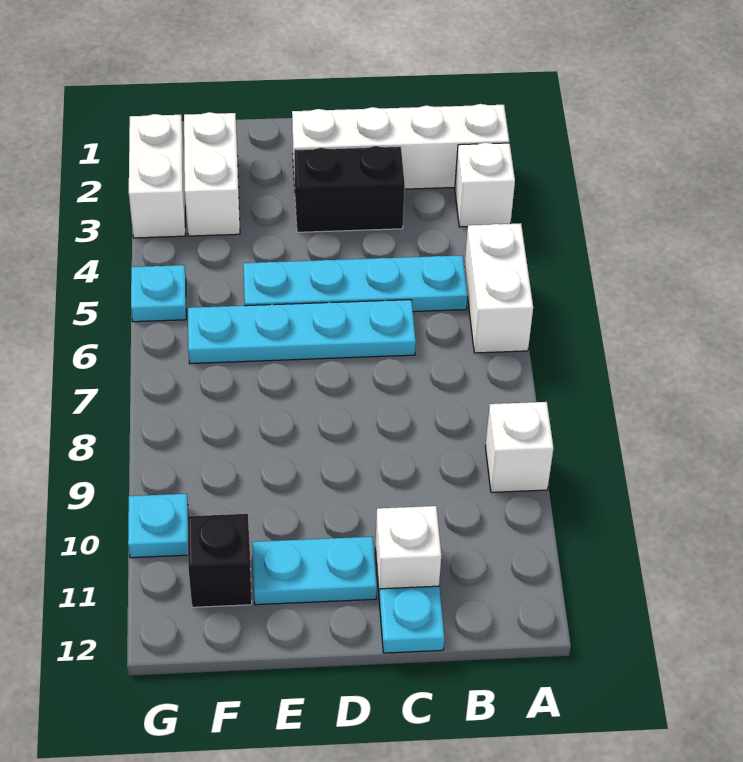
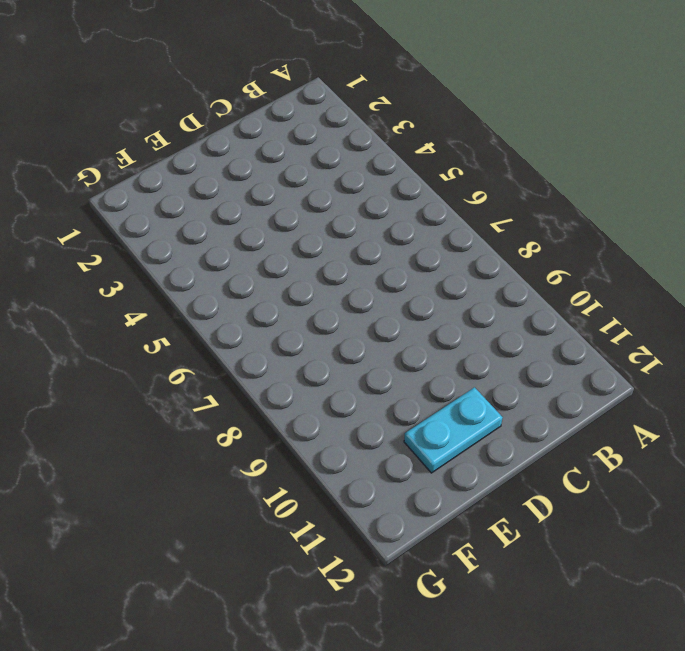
none -> white brick A2:D2 level 1
none -> white brick A3 level 1
none -> white brick A5:A6 level 1

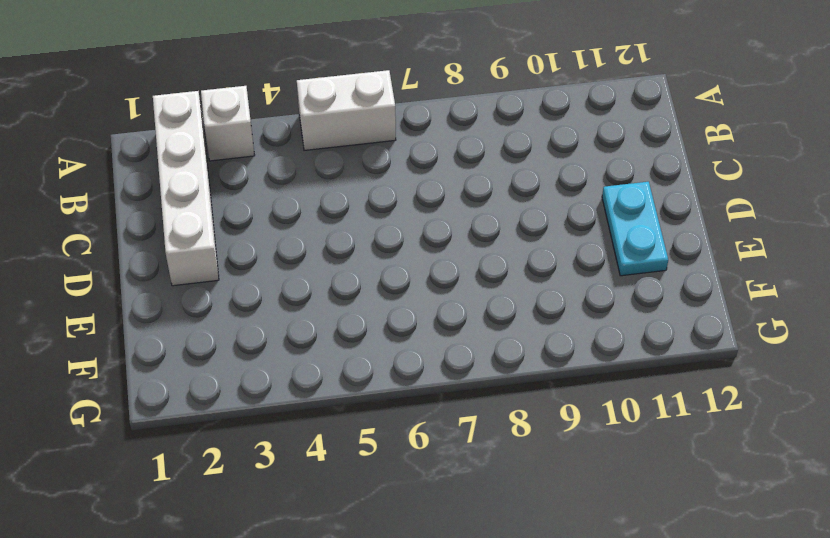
none -> white brick A9 level 1
none -> cyan plate B5:E5 level 1
none -> black brick C3:D3 level 1

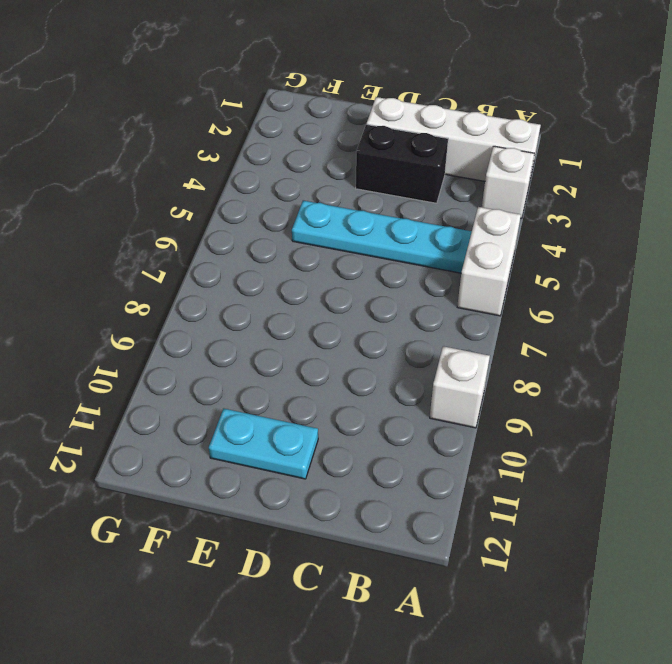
none -> cyan plate C6:F6 level 1
none -> white brick C11 level 1
none -> cyan plate C12 level 1

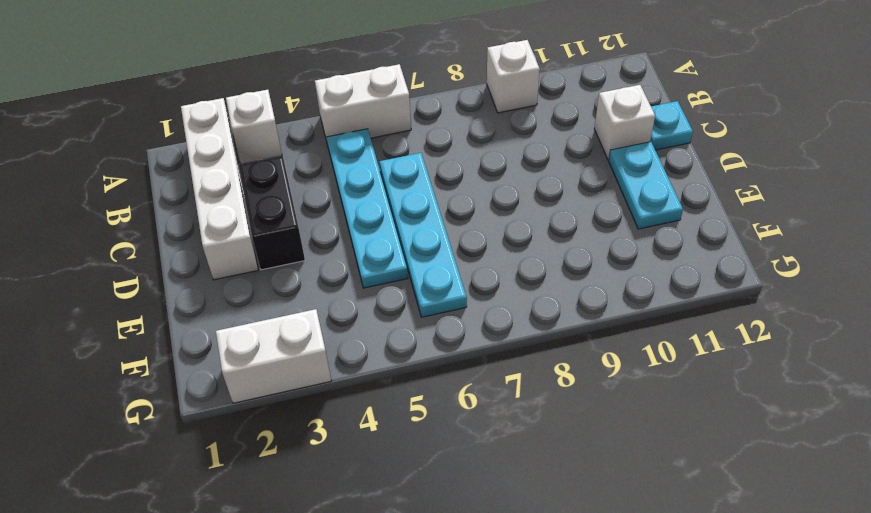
none -> white brick F2:F3 level 1
none -> black brick F11 level 1
none -> cyan plate G5 level 1

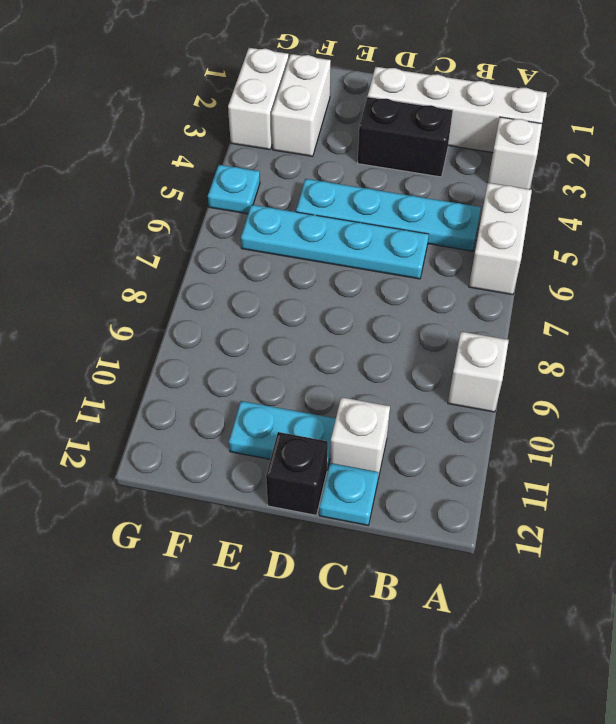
black brick D12 level 1 -> black brick F11 level 1
none -> cyan plate G10 level 1

